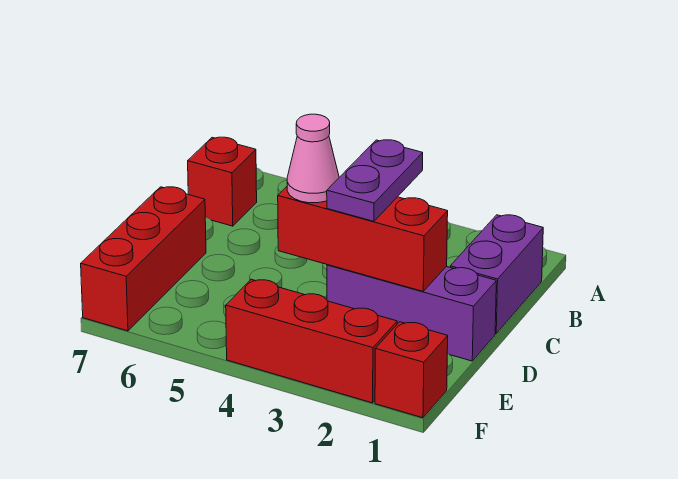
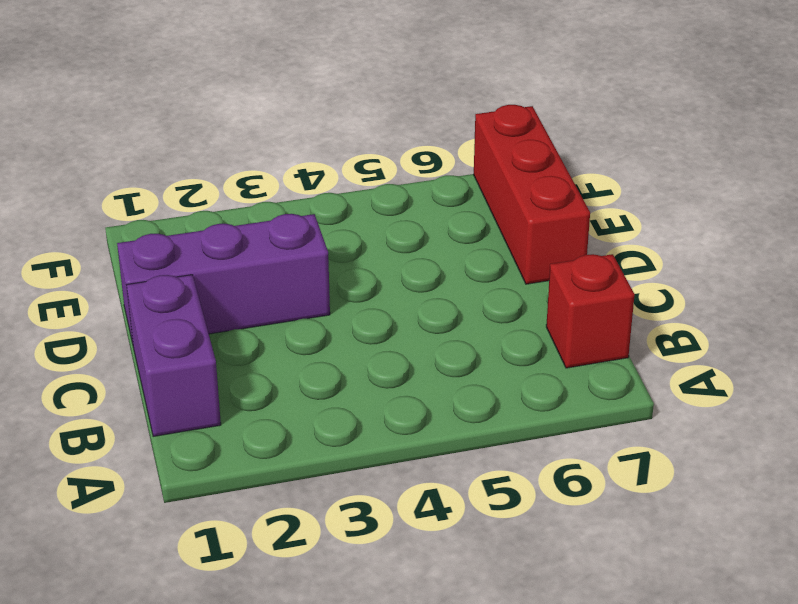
none -> red brick F1 level 1
none -> red brick F2:F4 level 1

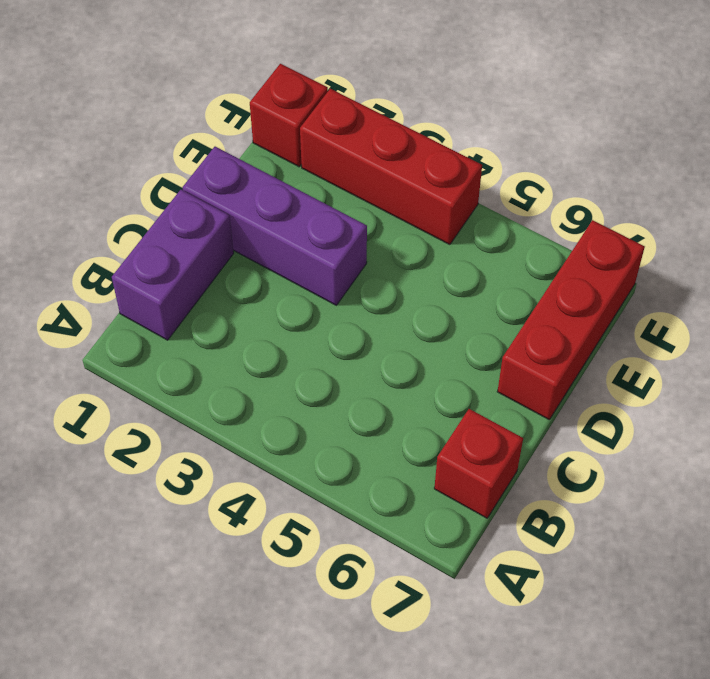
none -> red brick D2:D4 level 2
none -> purple plate C3:D3 level 3

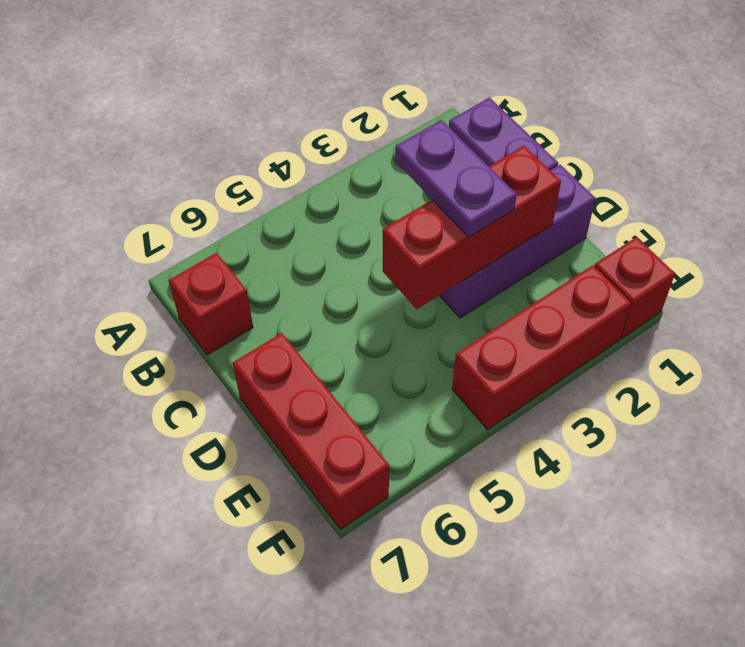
none -> pink cone D4 level 3

